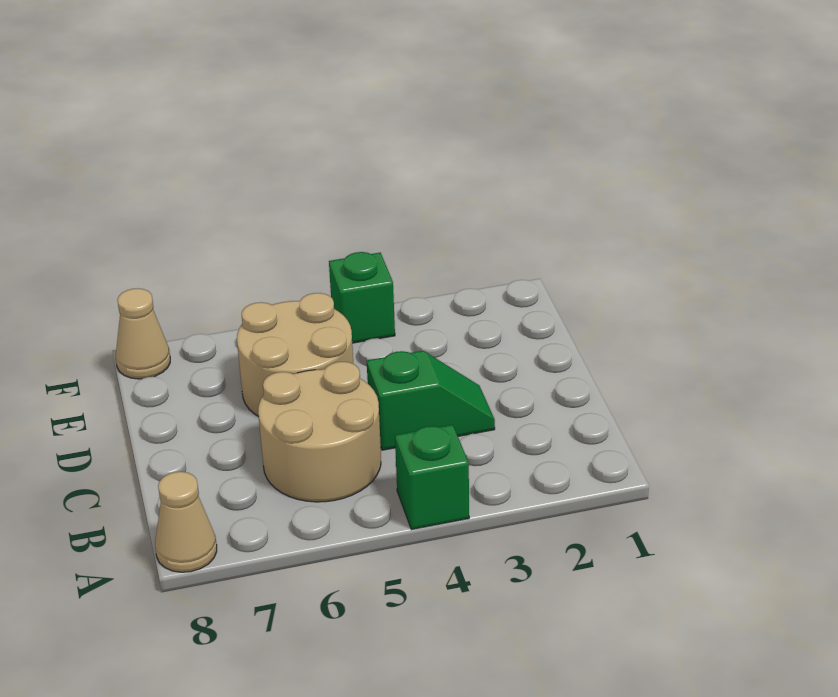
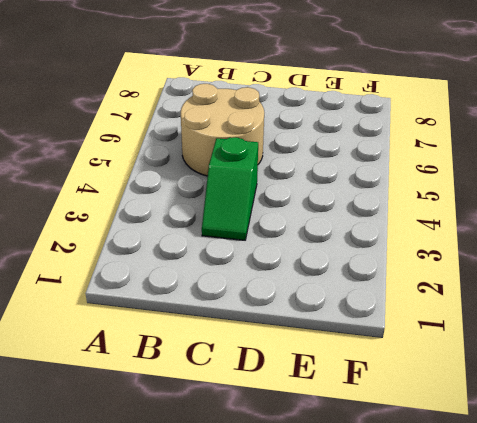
none -> green brick A4 level 1
none -> tan cone A8 level 1

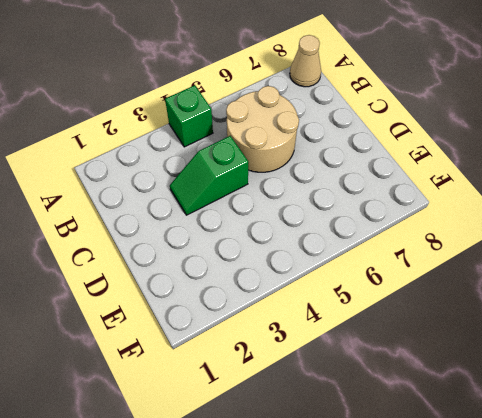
none -> tan round brick D5:E6 level 1
none -> green brick F4 level 1

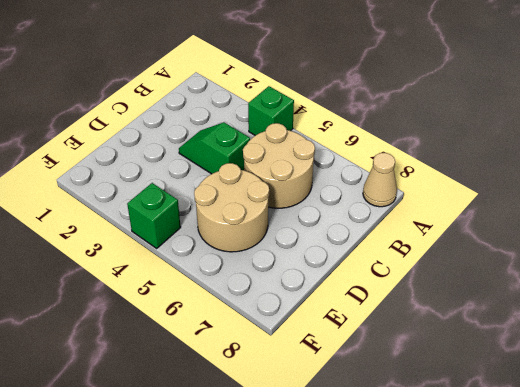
none -> tan cone F8 level 1

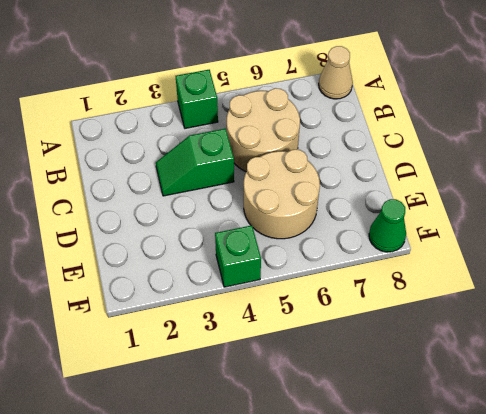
green cone F8 level 1 -> tan cone F8 level 1

